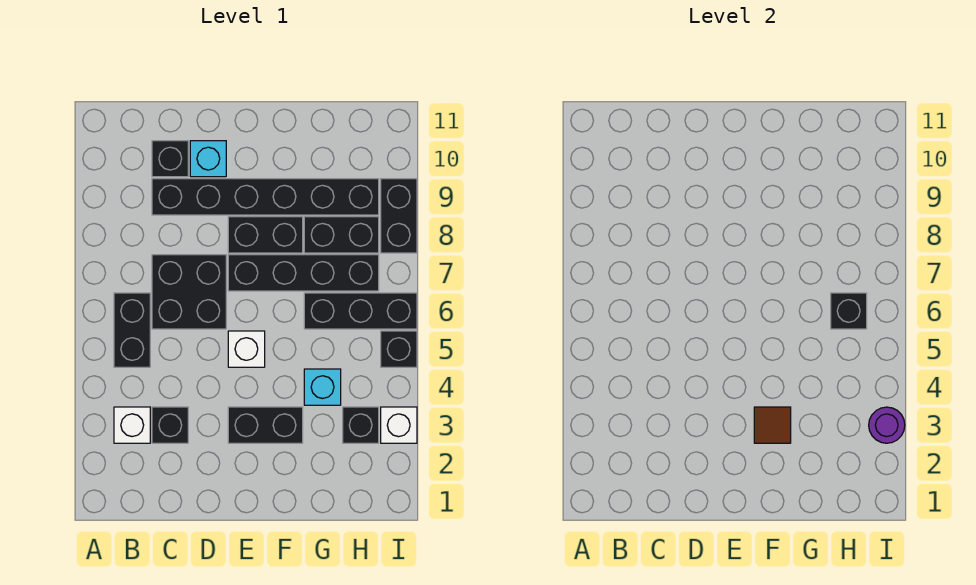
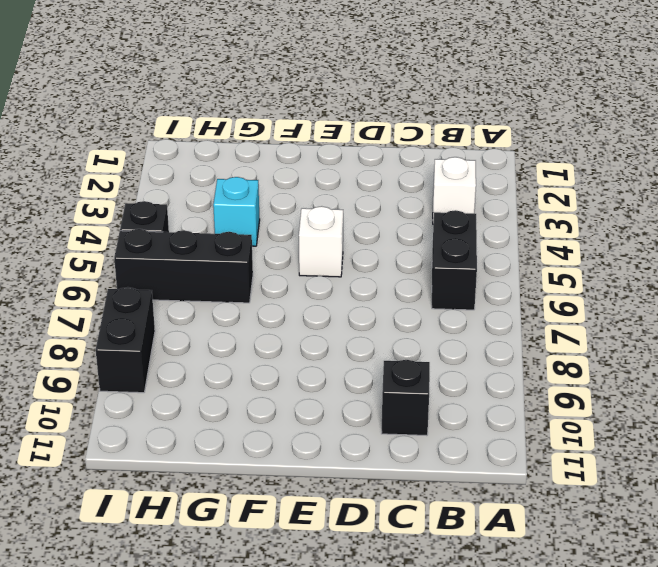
none -> black brick C3 level 1
none -> black brick C6:D7 level 1
none -> black brick C9:H9 level 1

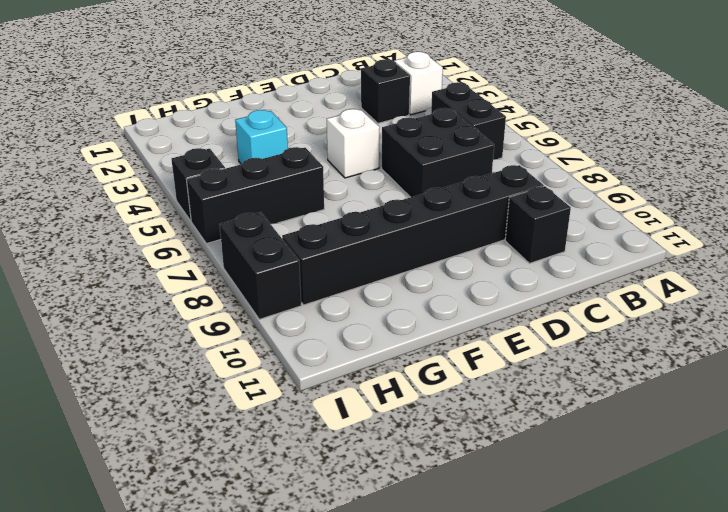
none -> cyan brick D10 level 1
none -> black brick E3:F3 level 1
none -> black brick E7:H7 level 1

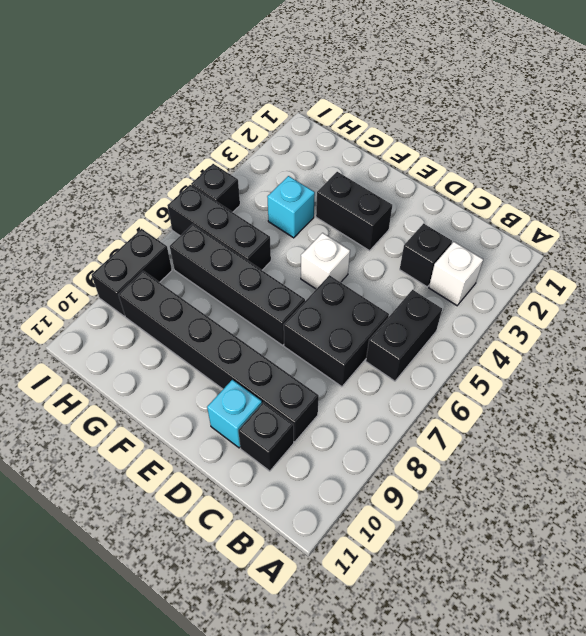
none -> black brick E8:F8 level 1
none -> black brick G8:H8 level 1
none -> black brick H3 level 1

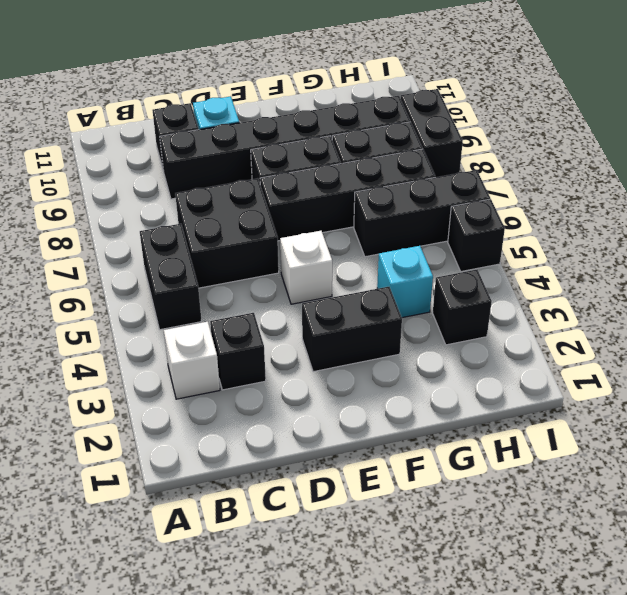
none -> white brick I3 level 1
none -> brown tile F3 level 2
none -> black brick H6 level 2

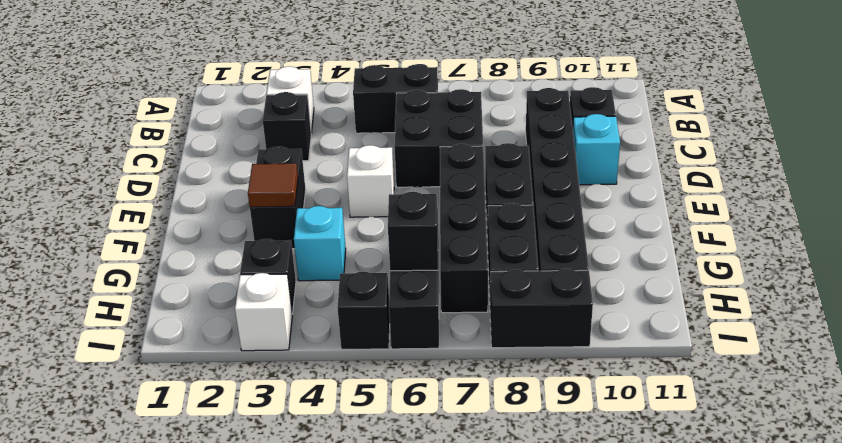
none -> purple round brick I3 level 2

